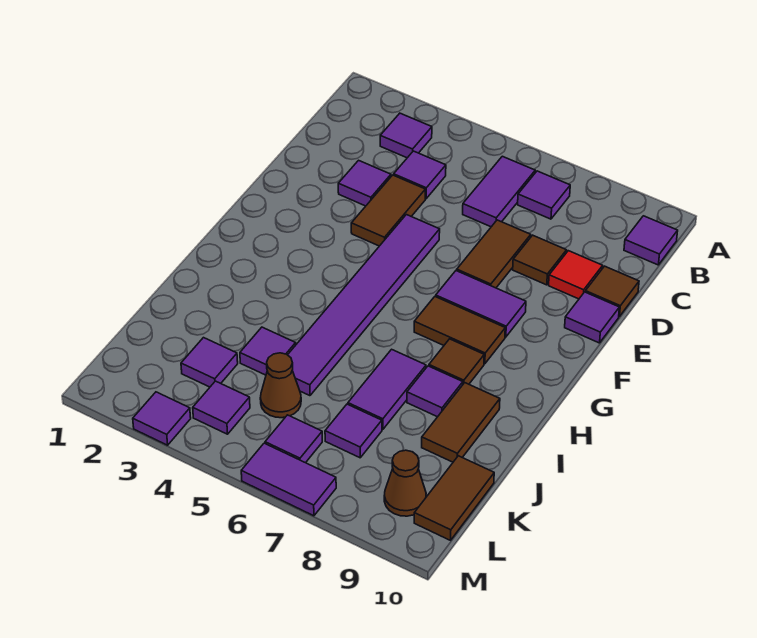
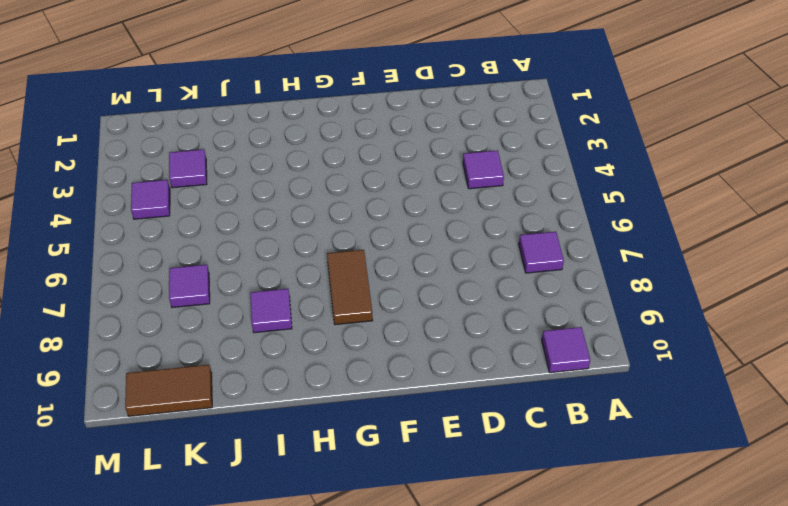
none -> purple tile B3 level 1
none -> purple tile B6:C6 level 1
none -> purple tile D3 level 1

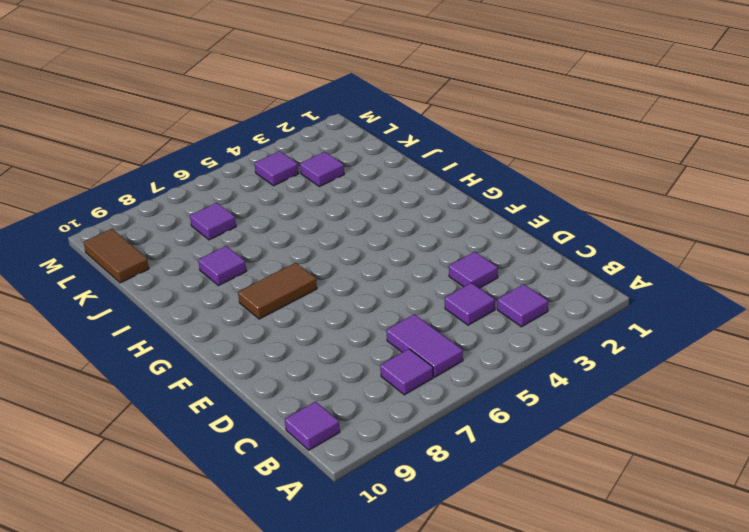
none -> brown tile D4:E4 level 1
none -> brown tile D7:E7 level 1
none -> brown tile D8 level 1

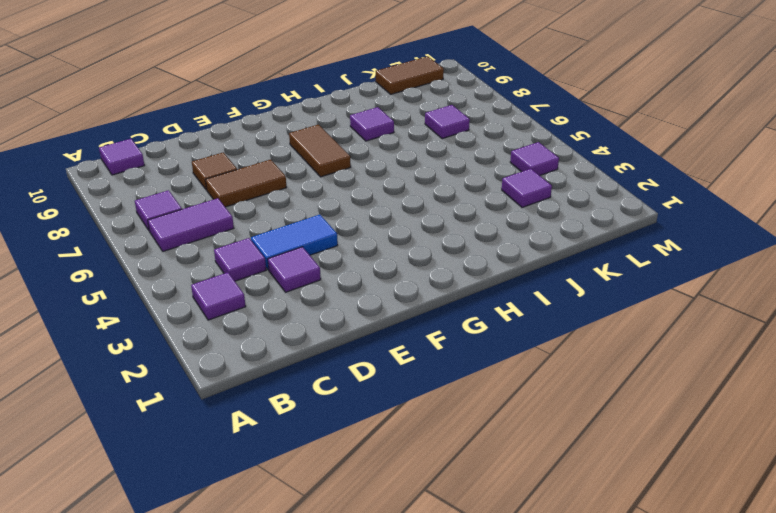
blue tile D4:E4 level 1 -> brown tile D4:E4 level 1
none -> red tile D9 level 1
none -> brown tile D10 level 1
none -> purple tile E5:J5 level 1

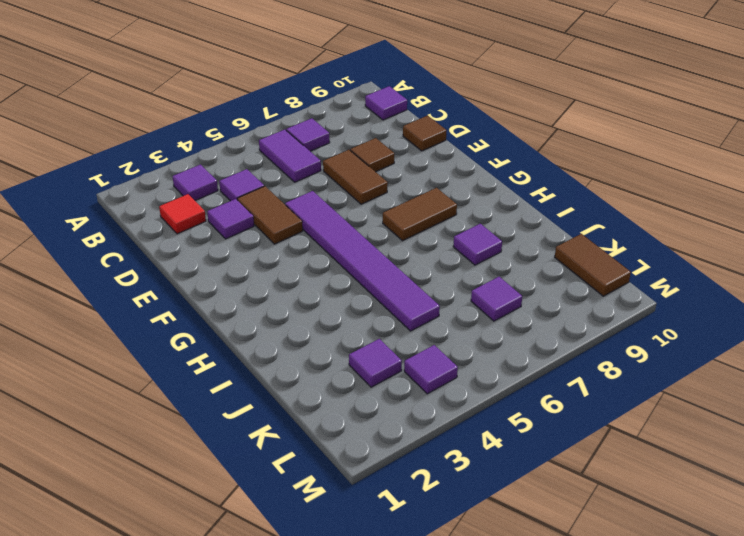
red tile C2 level 1 -> red tile D9 level 1
none -> purple tile E10 level 1
none -> purple tile F7:F8 level 1
none -> brown tile H8 level 1

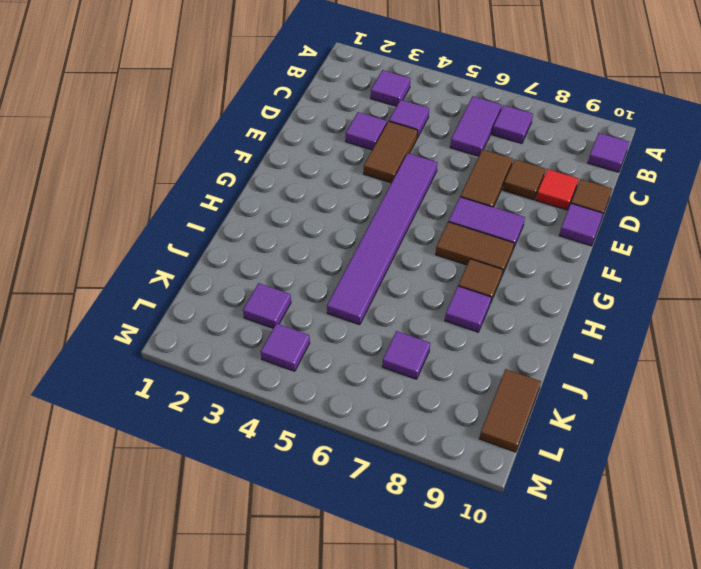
none -> purple tile I7:J7 level 1
none -> brown tile I9:J9 level 1
none -> purple tile J4 level 1

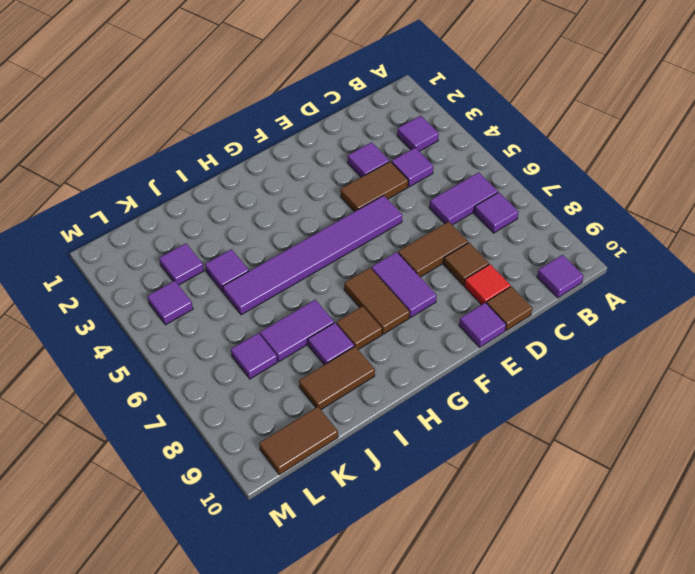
none -> brown cone K5 level 1
none -> purple tile L6 level 1
none -> brown cone L9 level 1

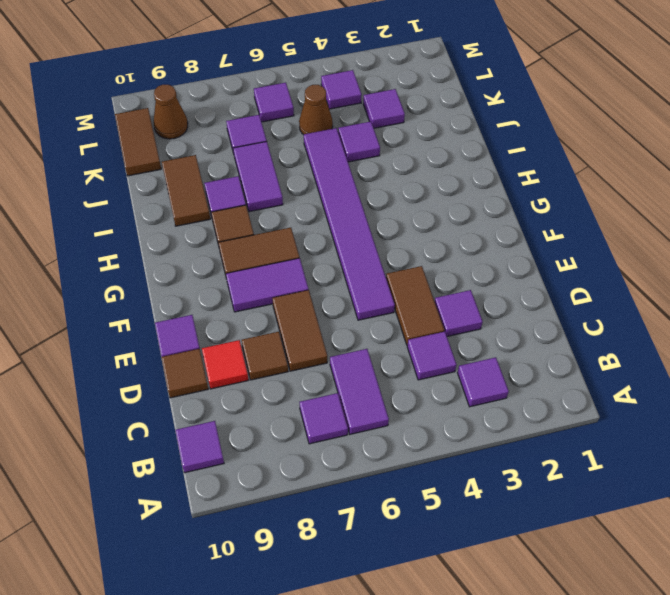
none -> purple tile M3 level 1
none -> purple tile M6:M7 level 1

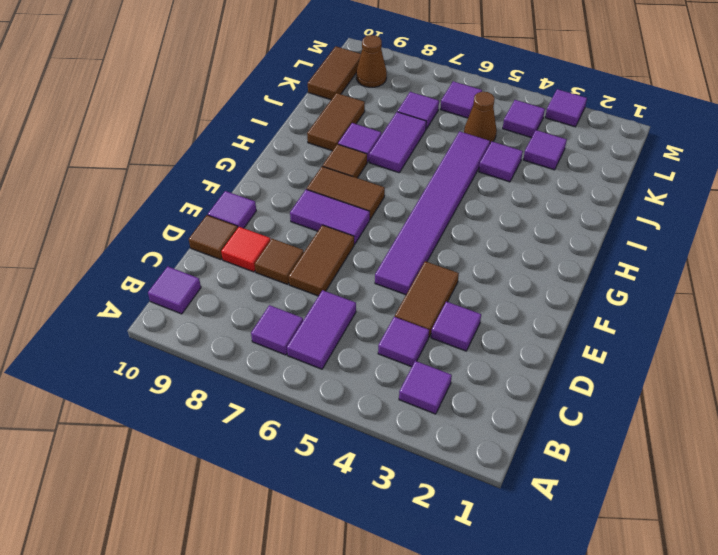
none -> purple tile M6:M7 level 1

